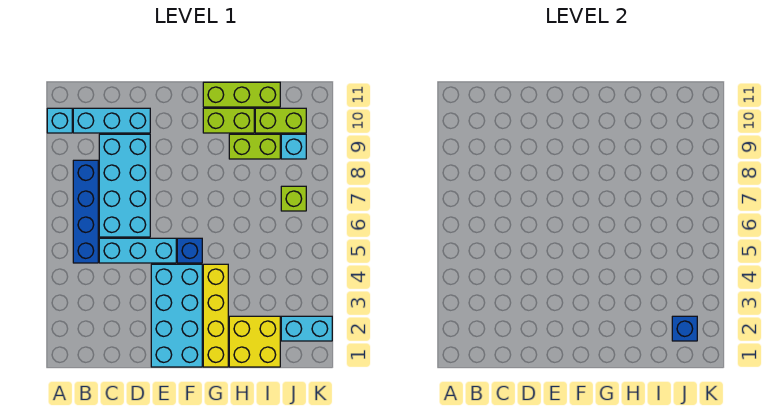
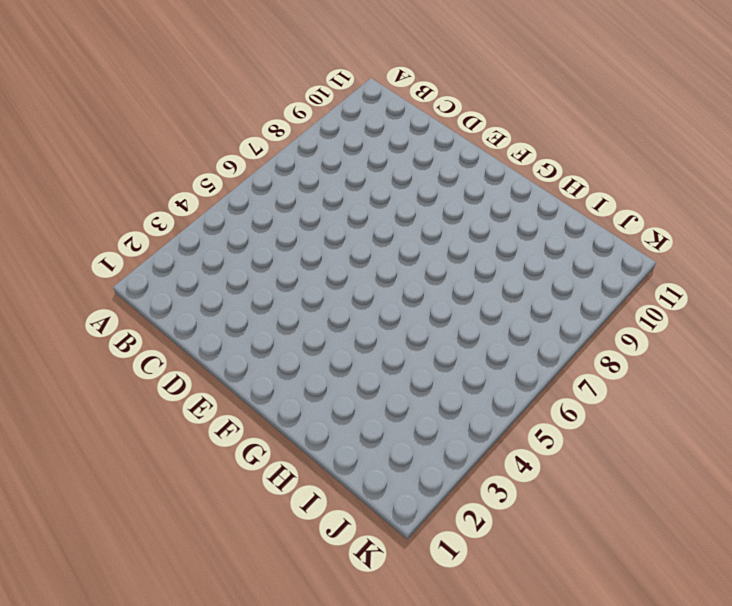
none -> cyan brick A10 level 1
none -> blue brick B5:B8 level 1
none -> cyan brick B10:D10 level 1

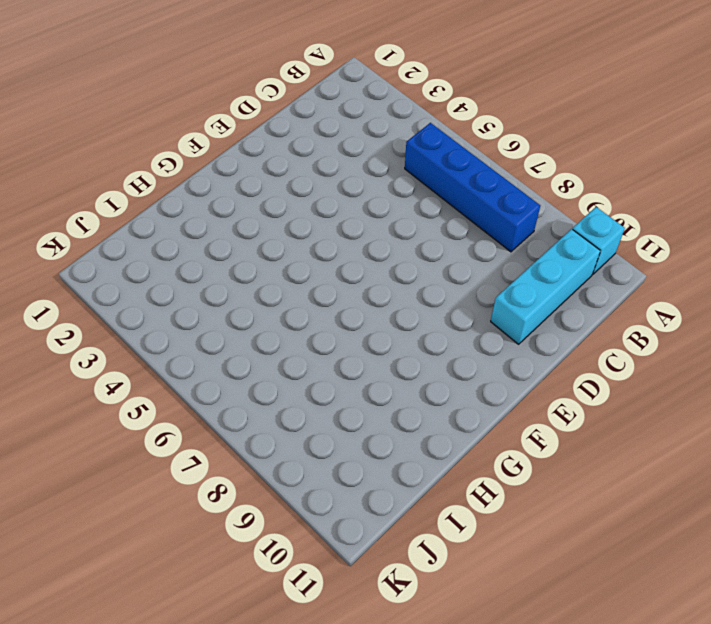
none -> cyan brick C5:E5 level 1
none -> cyan brick C6:D9 level 1
none -> cyan brick E1:F4 level 1

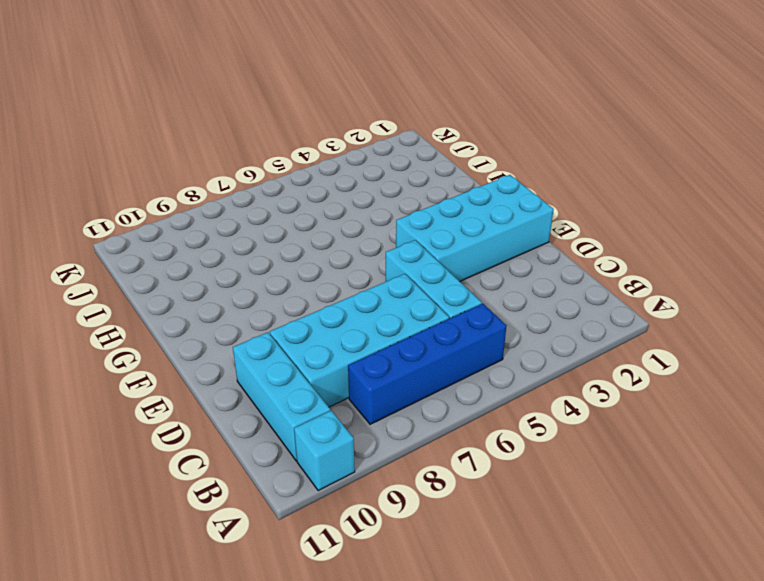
none -> blue brick F5 level 1
none -> yellow brick G1:G4 level 1
none -> lime brick G10:H10 level 1

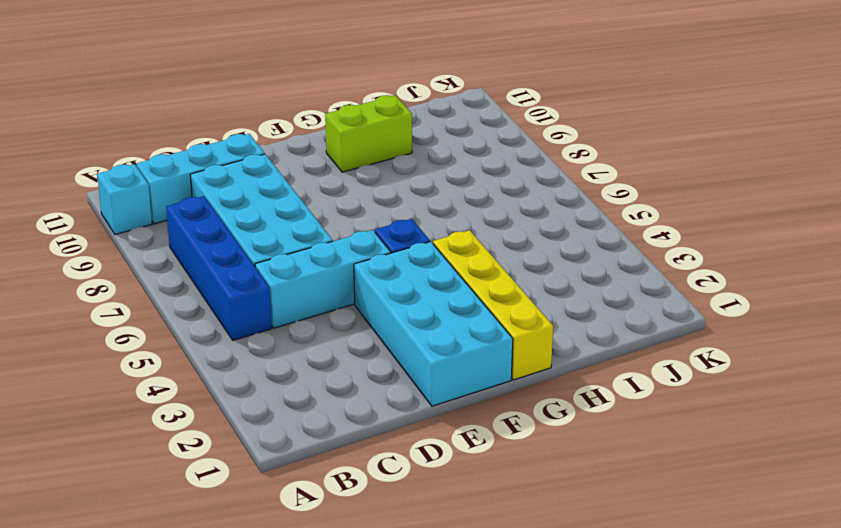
none -> lime brick G11:I11 level 1
none -> yellow brick H1:I2 level 1
none -> lime brick H9:I9 level 1

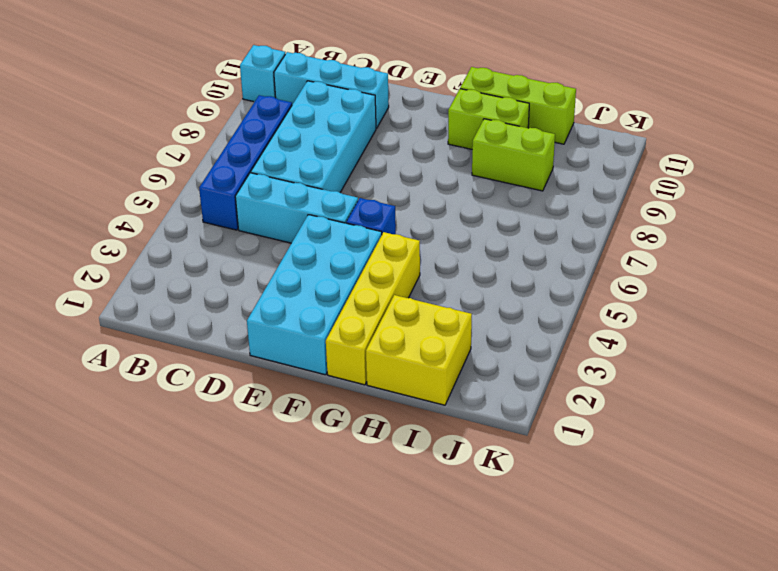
none -> lime brick I10:J10 level 1
none -> cyan brick J2:K2 level 1
none -> lime brick J7 level 1

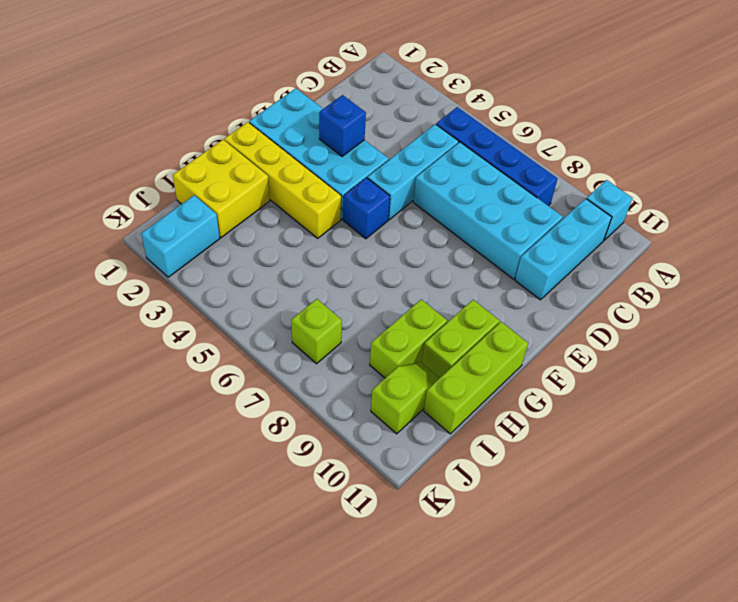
blue brick E3 level 2 -> blue brick J2 level 2
lime slope I10:J10 level 1 top J -> lime brick I10:J10 level 1
none -> cyan brick J9 level 1

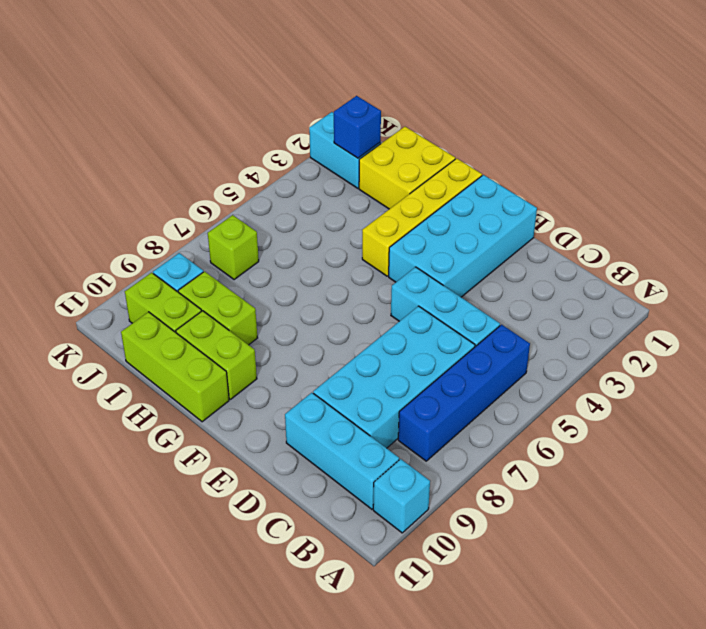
none -> blue brick F5 level 1

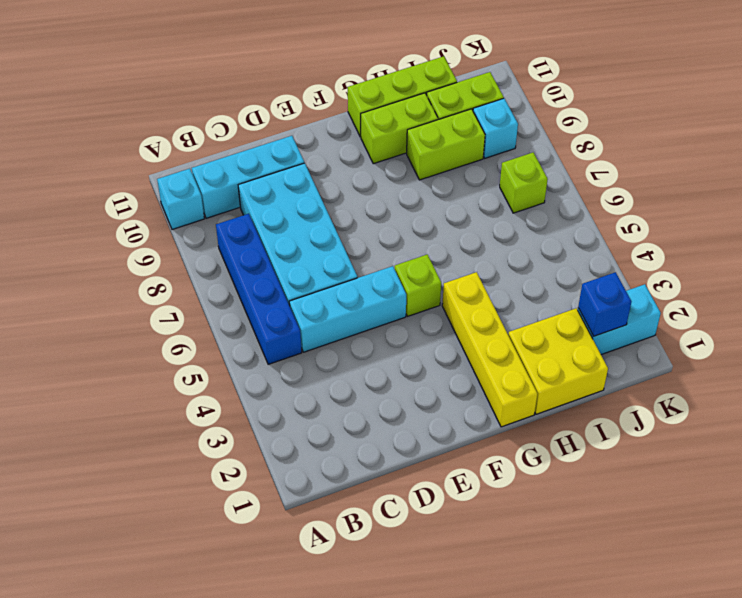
lime brick F5 level 1 -> blue brick F5 level 1
none -> cyan brick E1:F4 level 1

